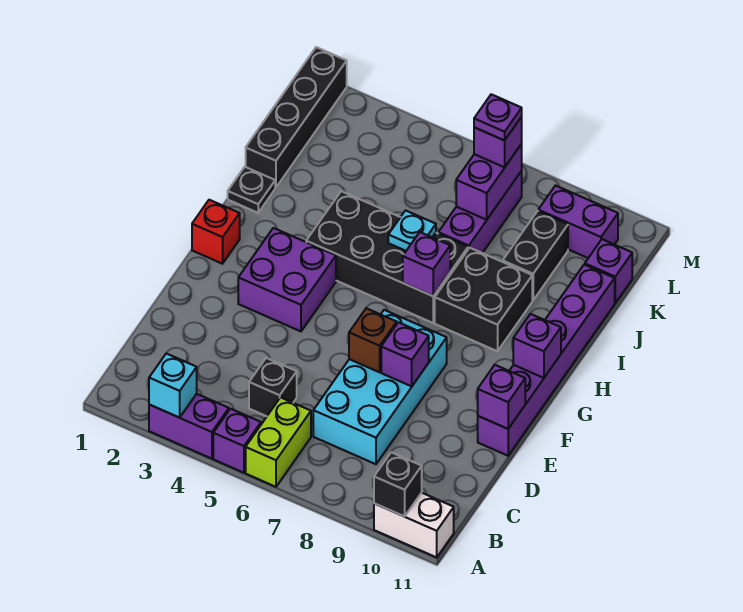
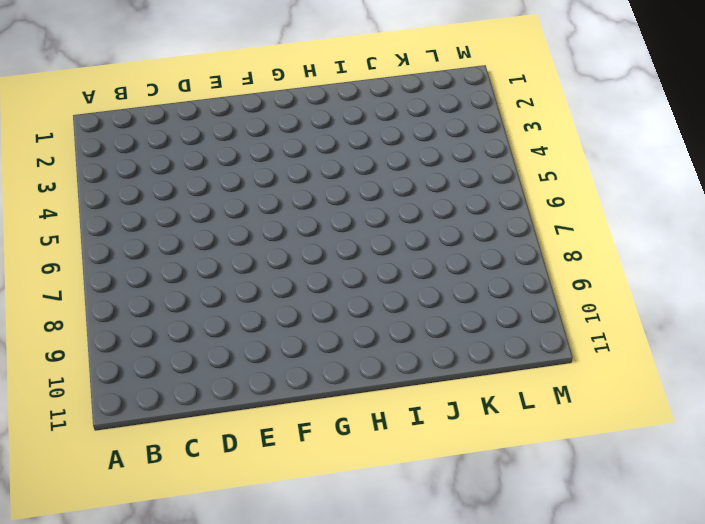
none -> purple brick A3:A4 level 1
none -> purple brick A5 level 1
none -> lime brick A6:B6 level 1

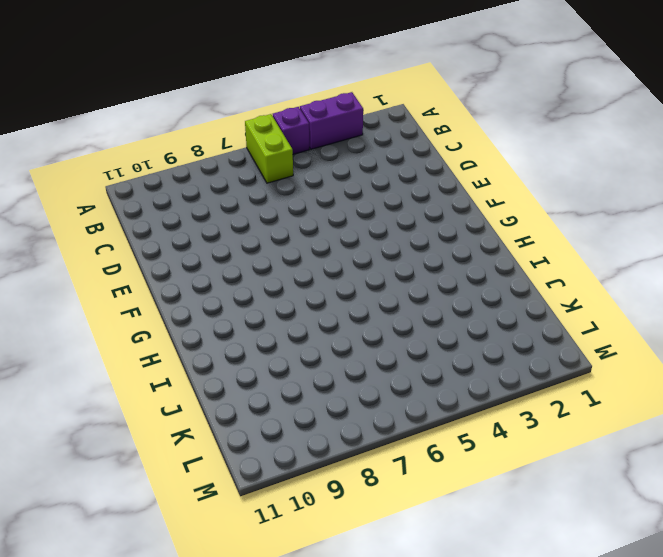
none -> white brick A10:A11 level 1
none -> black brick C5 level 1
none -> cyan brick C7:F8 level 1

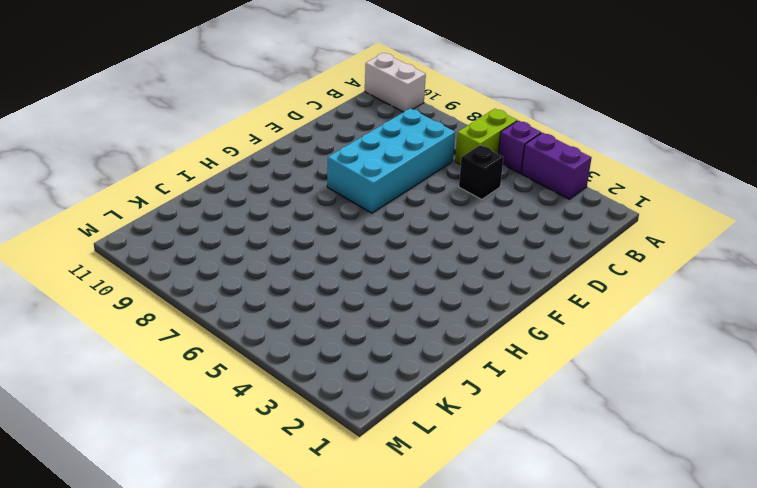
none -> purple brick E11:J11 level 1
none -> purple brick F3:G4 level 1
none -> red brick G1 level 1

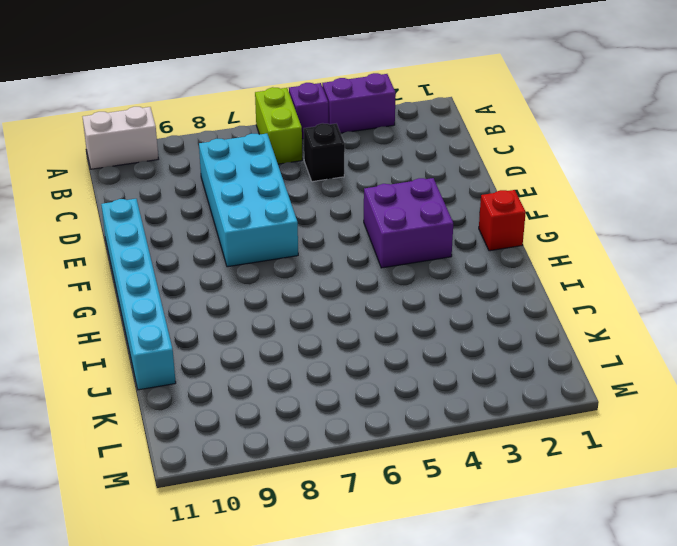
cyan brick E11:J11 level 1 -> purple brick E11:J11 level 1
none -> black brick H4:I7 level 1
none -> black brick H8:I9 level 1
none -> black plate I1 level 1

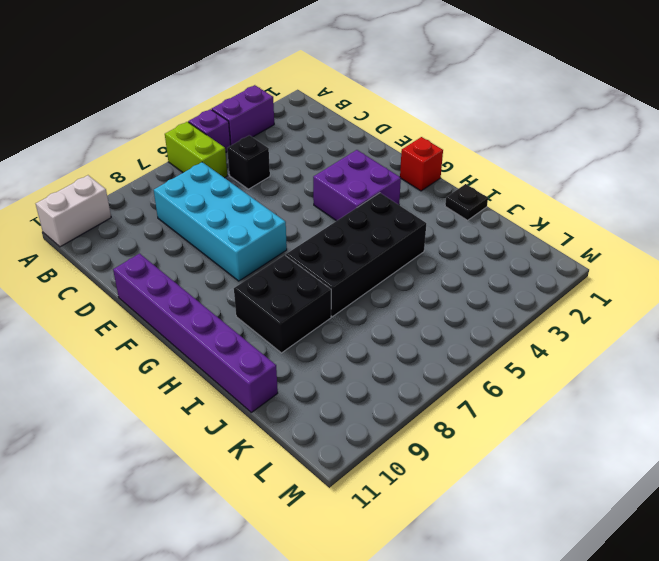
none -> black brick J1:M1 level 1
none -> purple brick J7:L7 level 1
none -> black brick J9:K9 level 1

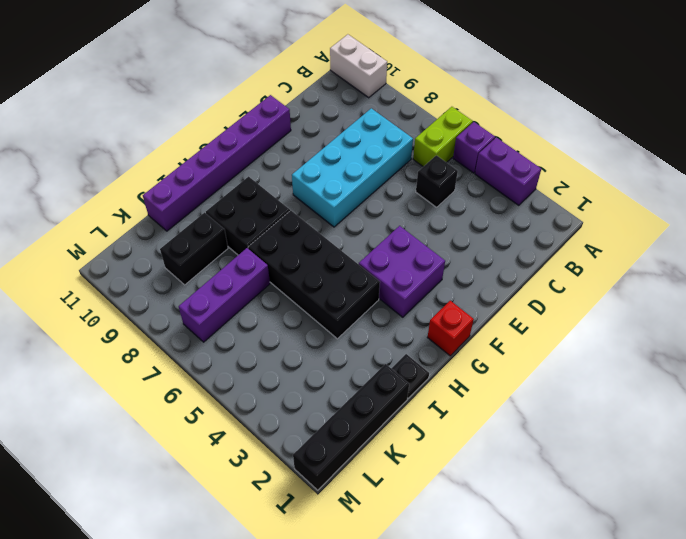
none -> purple brick K11 level 1
none -> purple brick L9:L10 level 1
none -> cyan brick A3 level 2

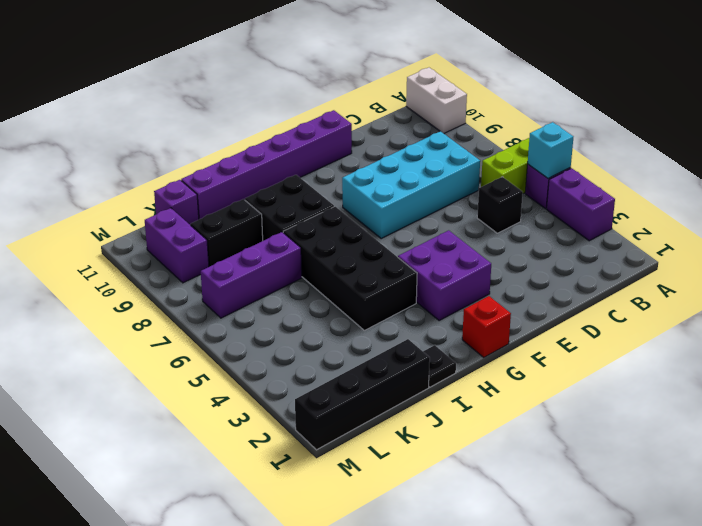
cyan brick A5 level 2 -> cyan brick A3 level 2
none -> black brick A10 level 2
none -> brown brick E7 level 2
none -> purple brick E8 level 2

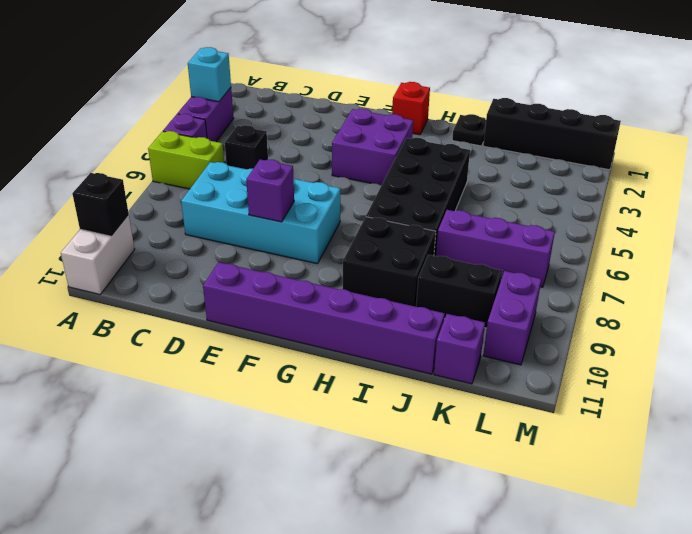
none -> brown brick E7 level 2
none -> purple brick E11 level 2
none -> purple brick G11 level 2

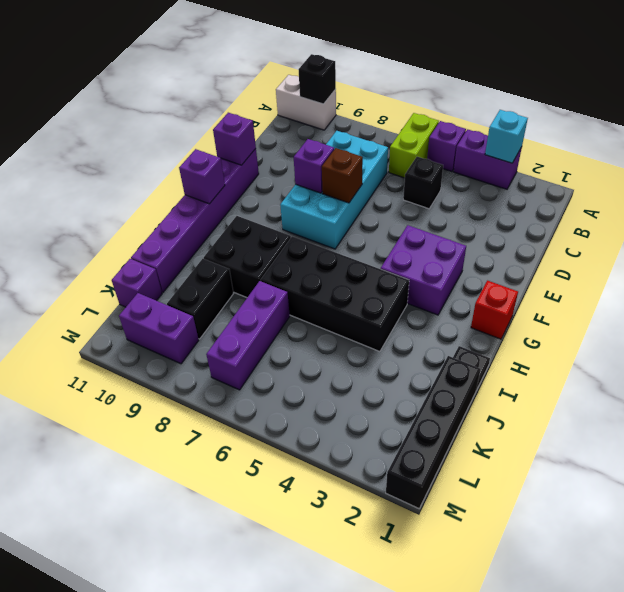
none -> purple brick H7 level 2
none -> cyan plate I6 level 2
none -> purple brick K7:L7 level 2

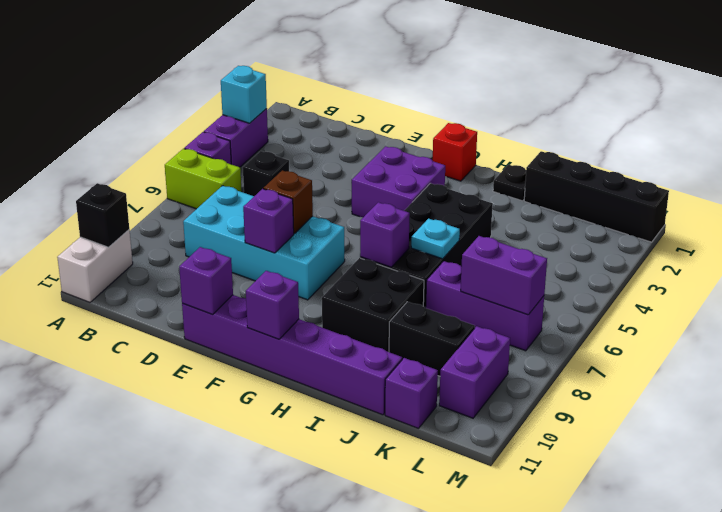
none -> purple brick L7 level 3
none -> purple plate L7 level 4

